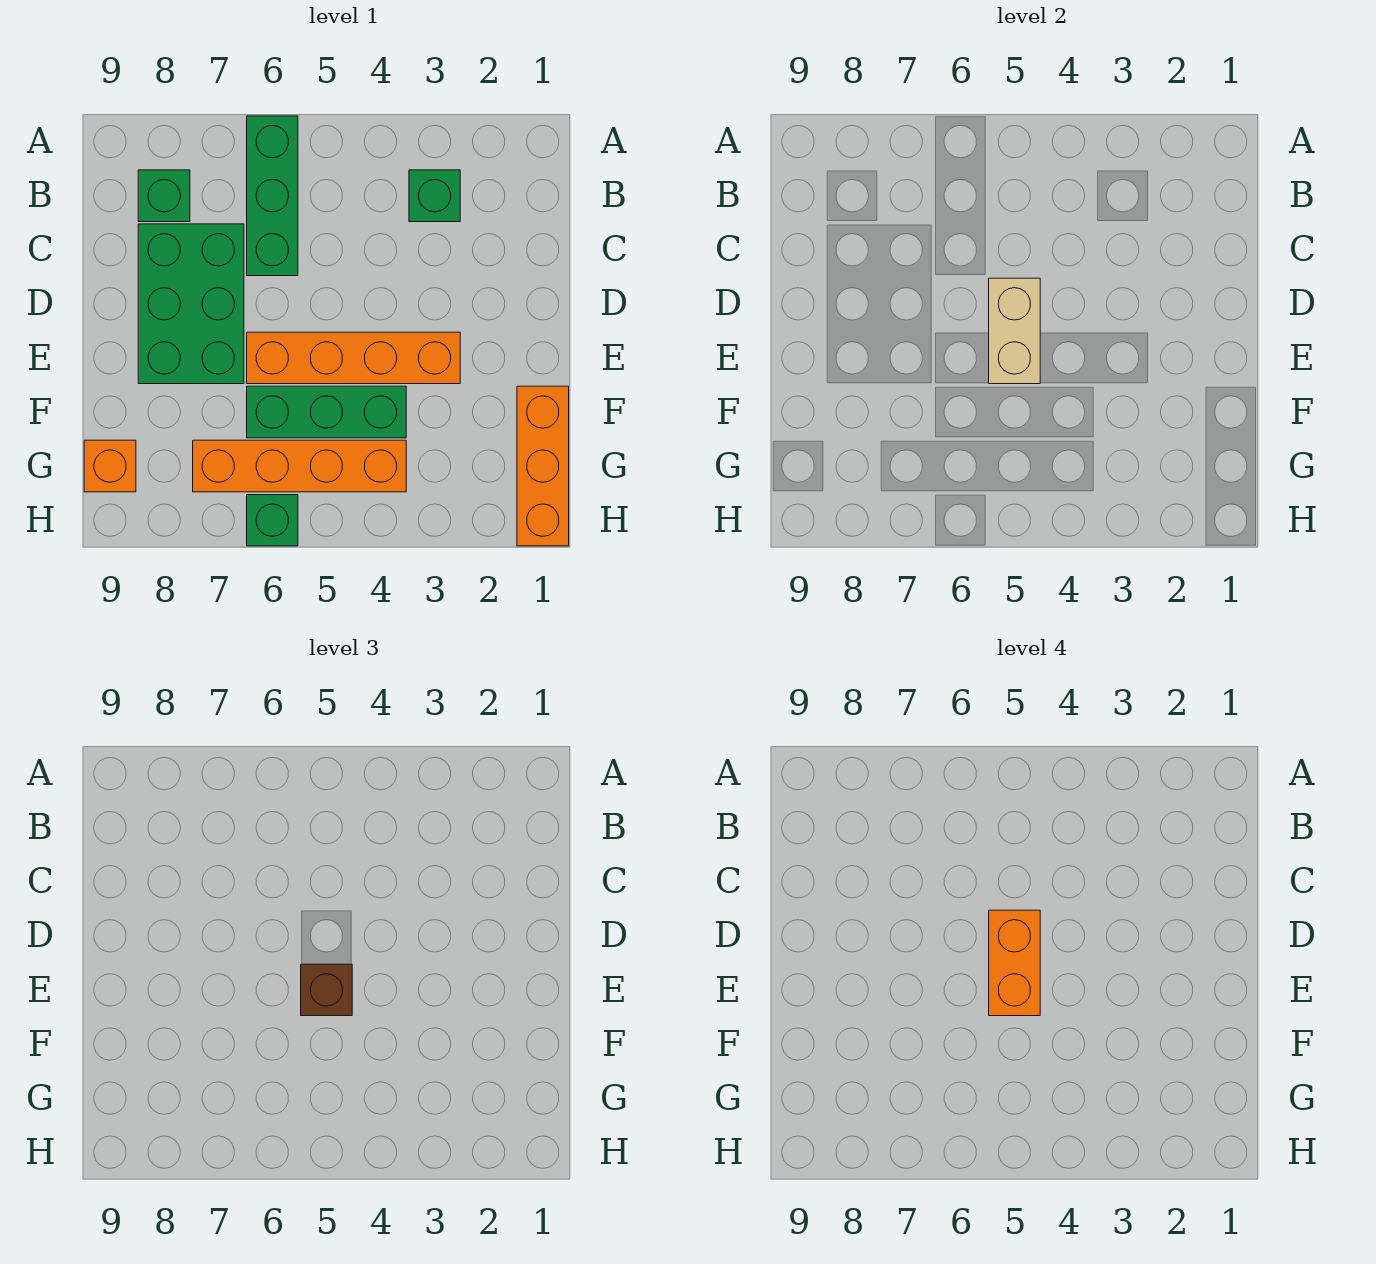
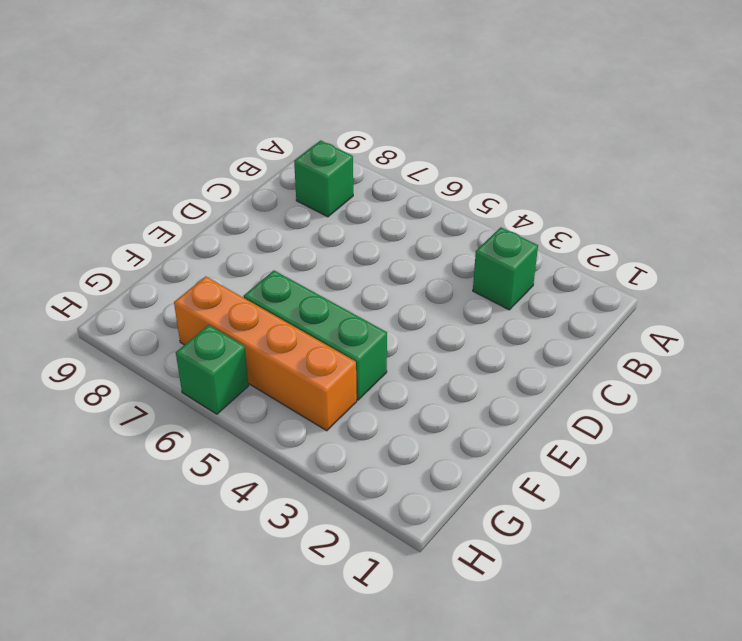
none -> green brick A6:C6 level 1
none -> green brick C7:E8 level 1
none -> orange brick E3:E6 level 1

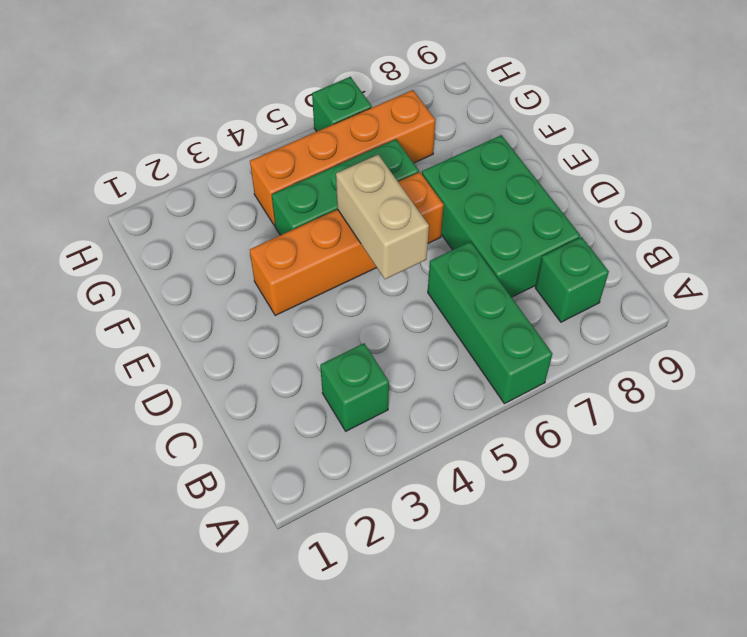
none -> orange brick F1:H1 level 1
none -> orange brick G9 level 1
none -> brown brick E5 level 3

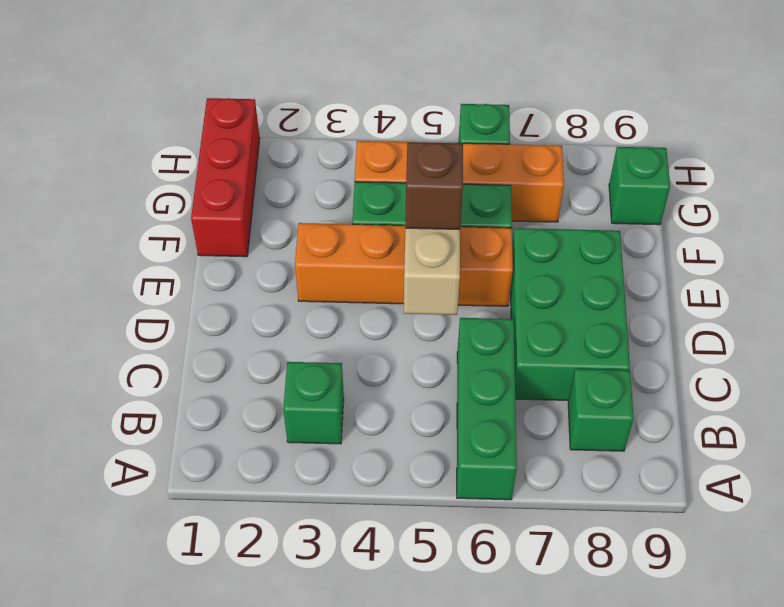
red brick F1:H1 level 1 -> orange brick F1:H1 level 1
green brick G9 level 1 -> orange brick G9 level 1
none -> orange brick D5:E5 level 4

